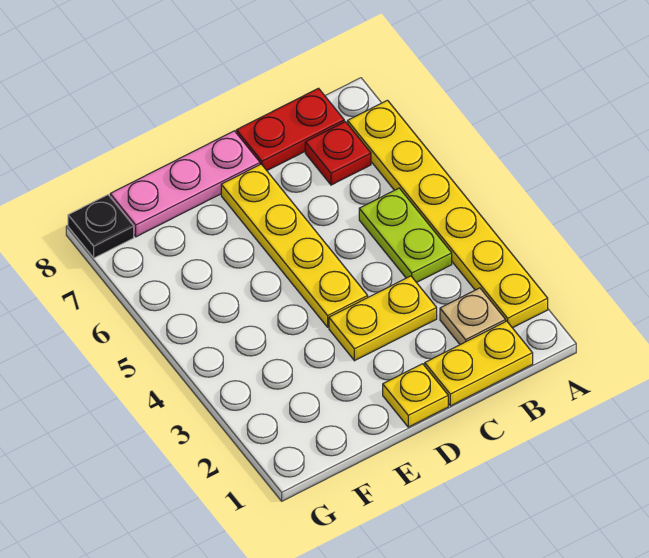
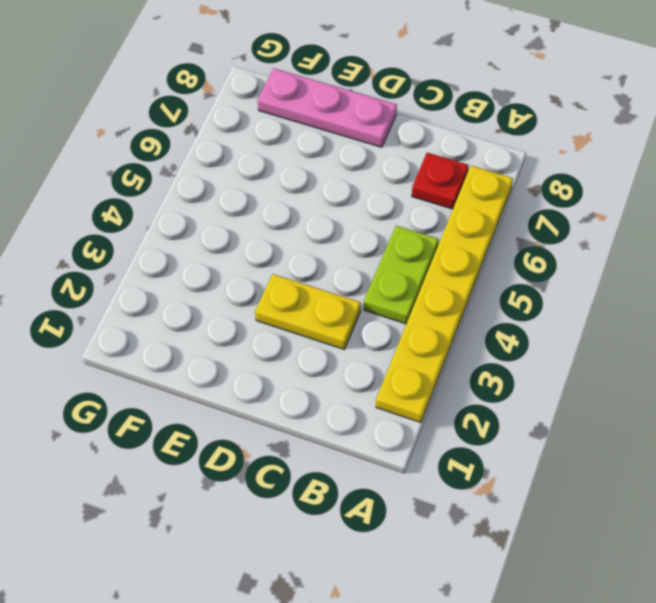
none -> yellow plate B1:C1 level 1
none -> tan plate B2 level 1

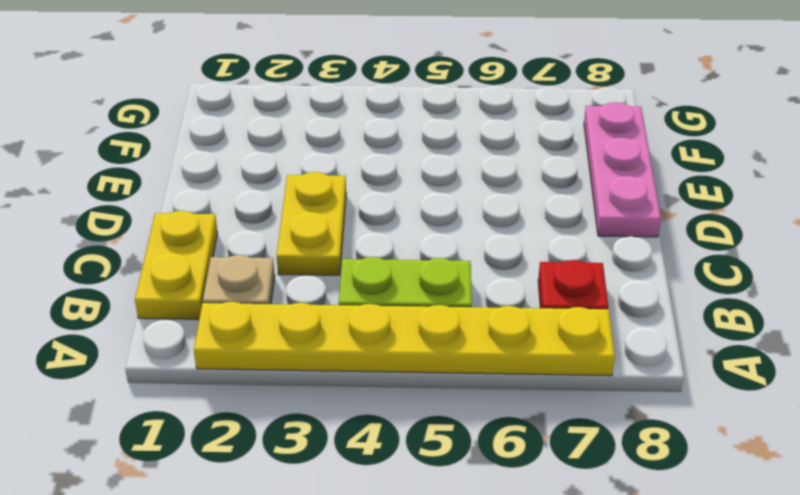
none -> red plate B8:C8 level 1
none -> yellow plate D1 level 1

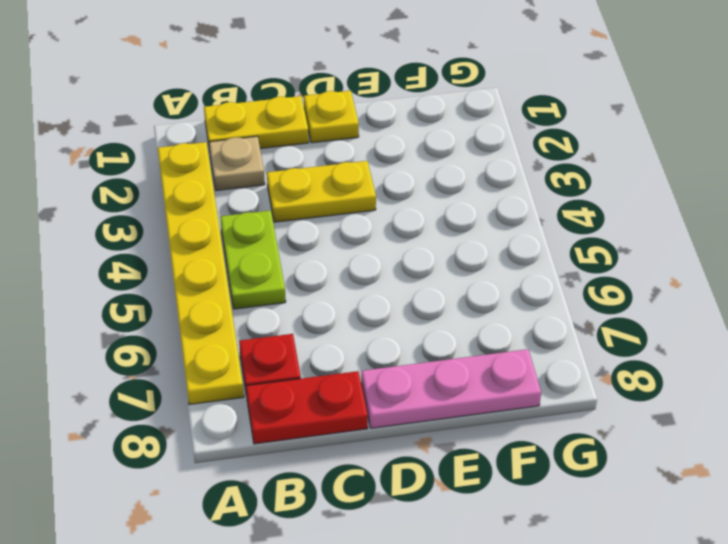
none -> yellow plate D4:D7 level 1
none -> black plate G8 level 1

